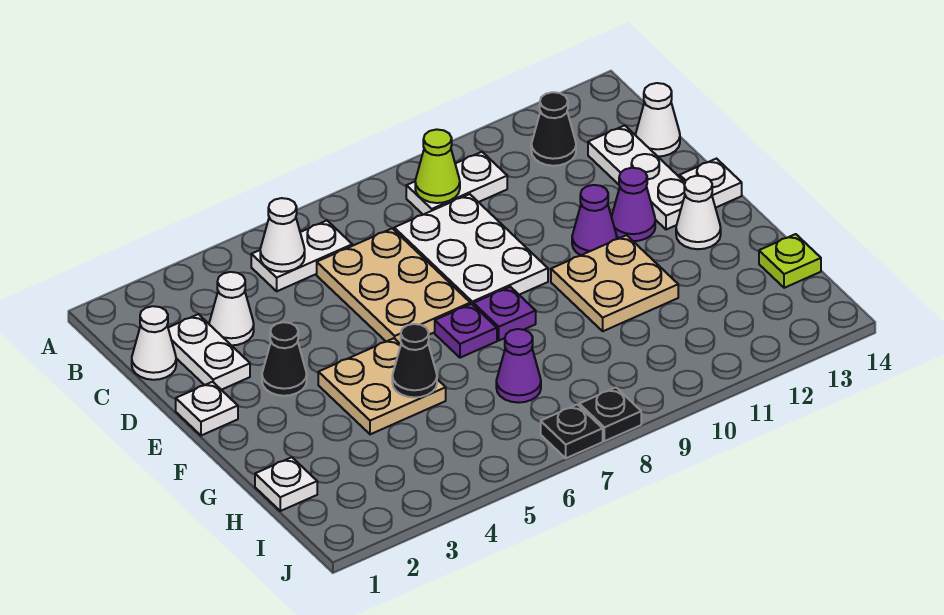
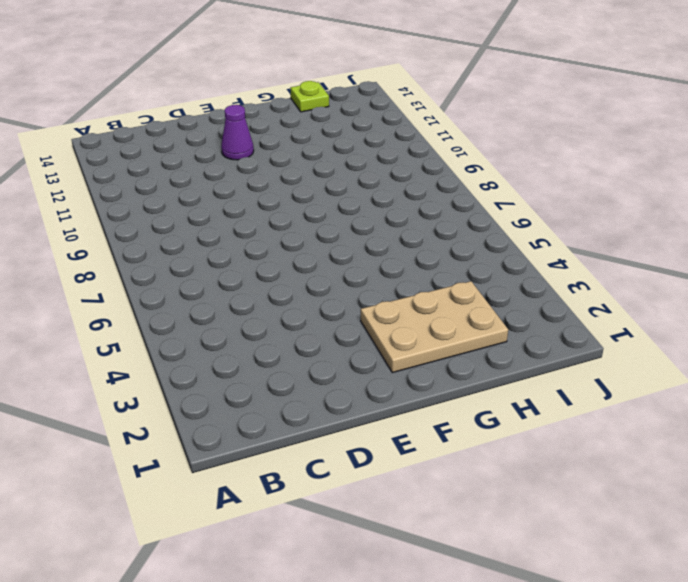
tan plate F2:H3 level 1 -> tan plate C6:E7 level 1
none -> white plate B5:B6 level 1
none -> white plate B9:B10 level 1
none -> black cone B12 level 1

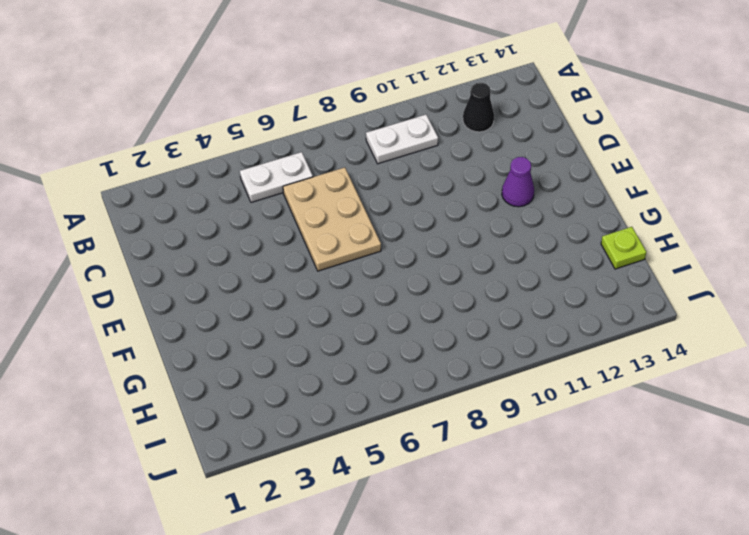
none -> white cone C1 level 1
none -> white plate C2:D2 level 1
none -> white cone C3 level 1

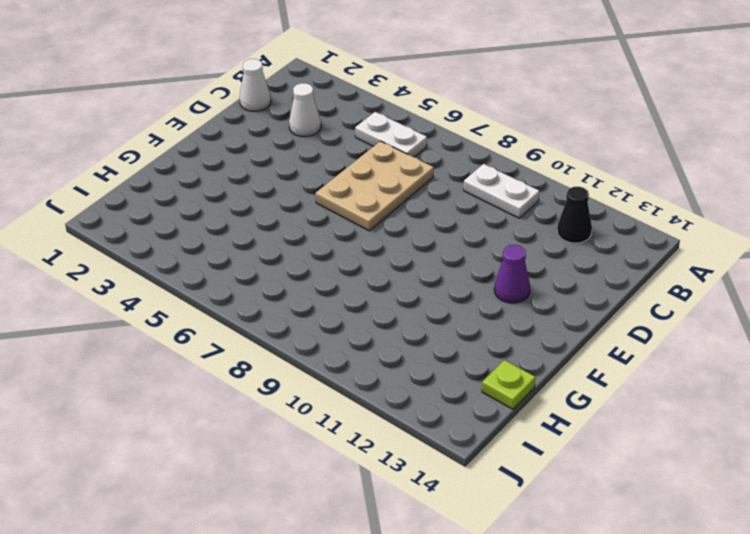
none -> white plate C2:D2 level 1
none -> white plate C8:E9 level 1
none -> white plate C13:E13 level 1

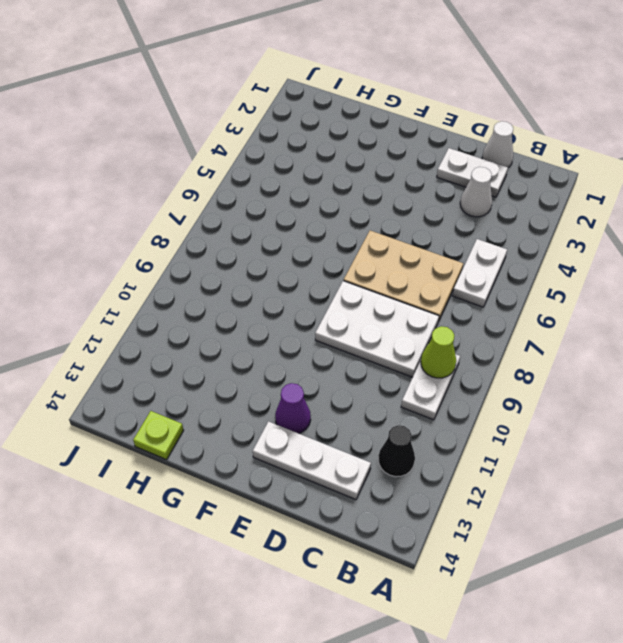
none -> white cone C14 level 1
none -> white plate E1 level 1
none -> black cone E3 level 1

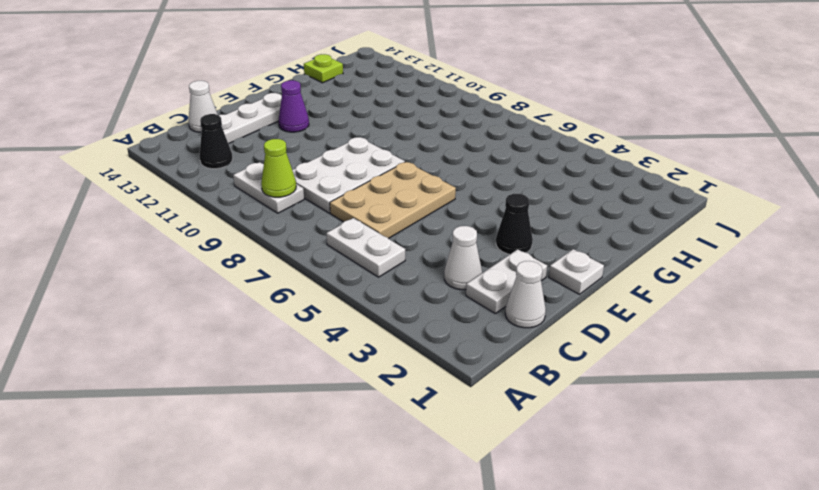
none -> purple cone E11 level 1
none -> white plate E14 level 1
none -> tan plate F4:G5 level 1

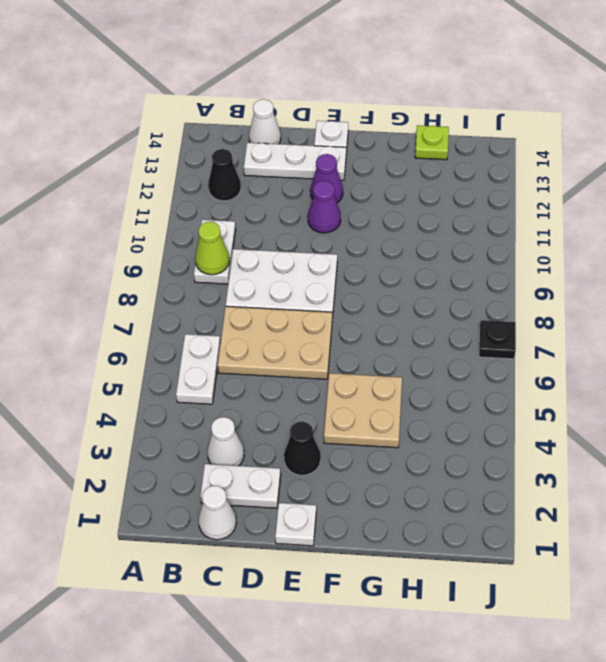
none -> purple plate F7 level 1
none -> purple plate F8 level 1
none -> tan plate F10:G11 level 1

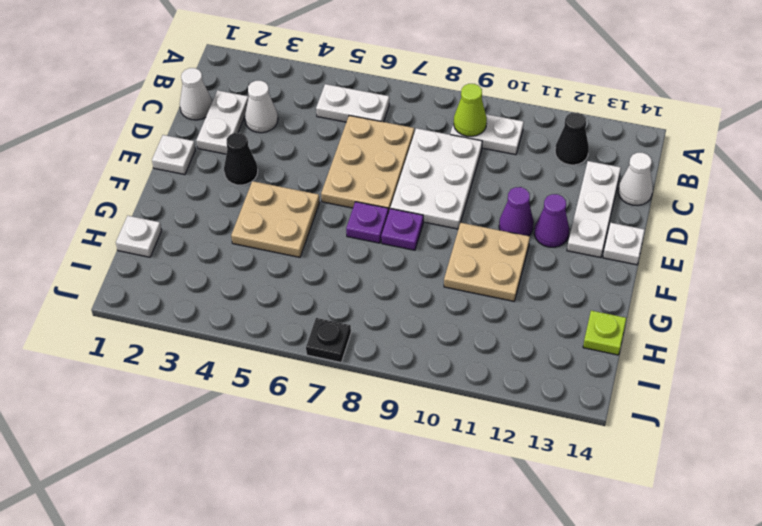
none -> white cone F13 level 1
none -> purple cone H7 level 1
none -> black plate J8 level 1

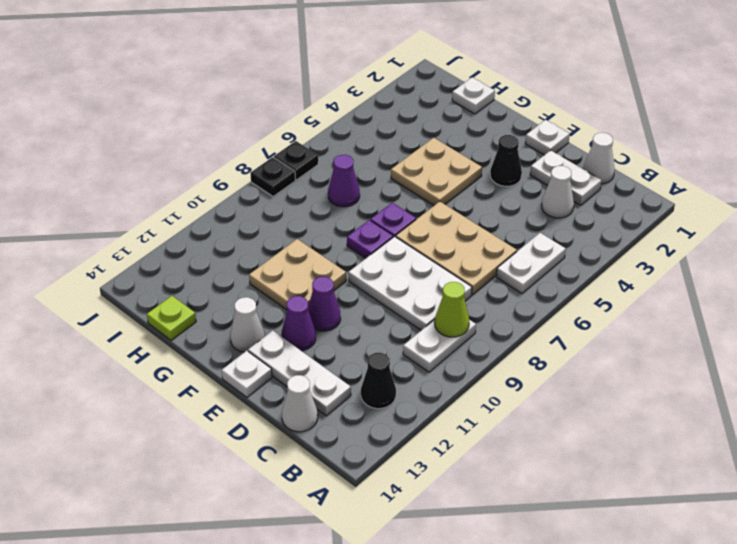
none -> white cone B5 level 2
none -> black cone G5 level 2

